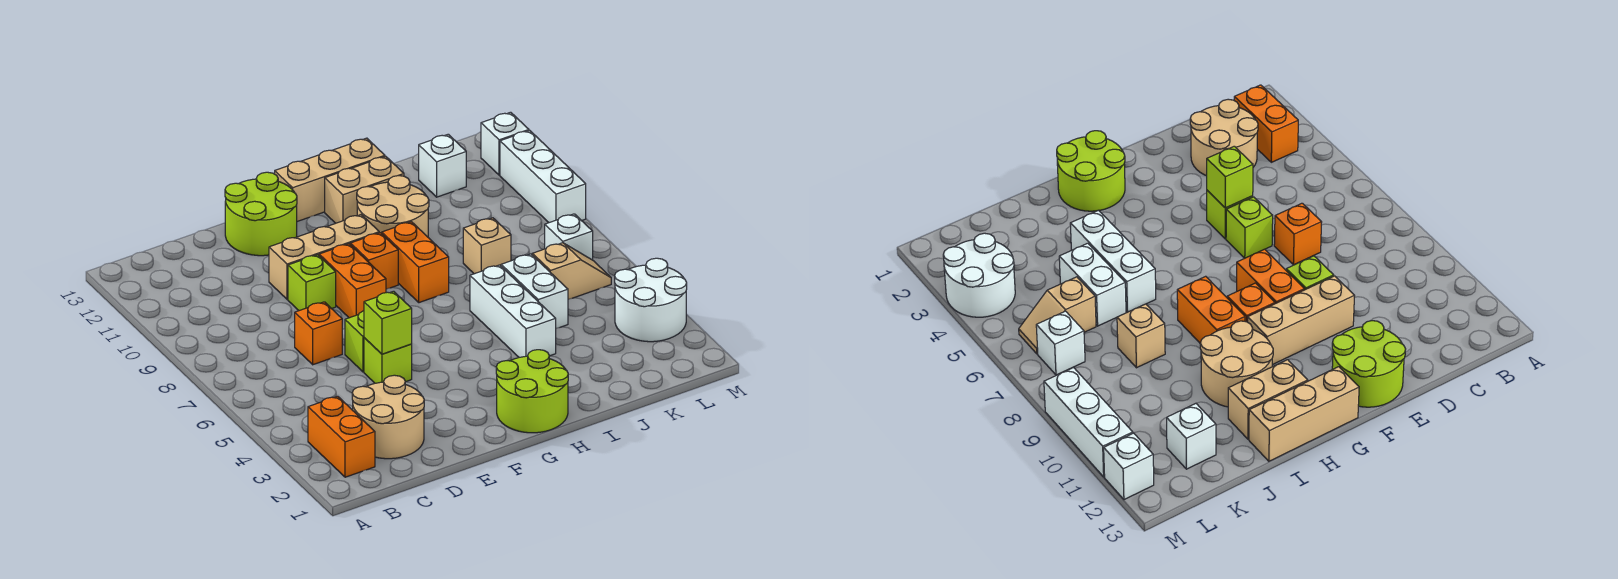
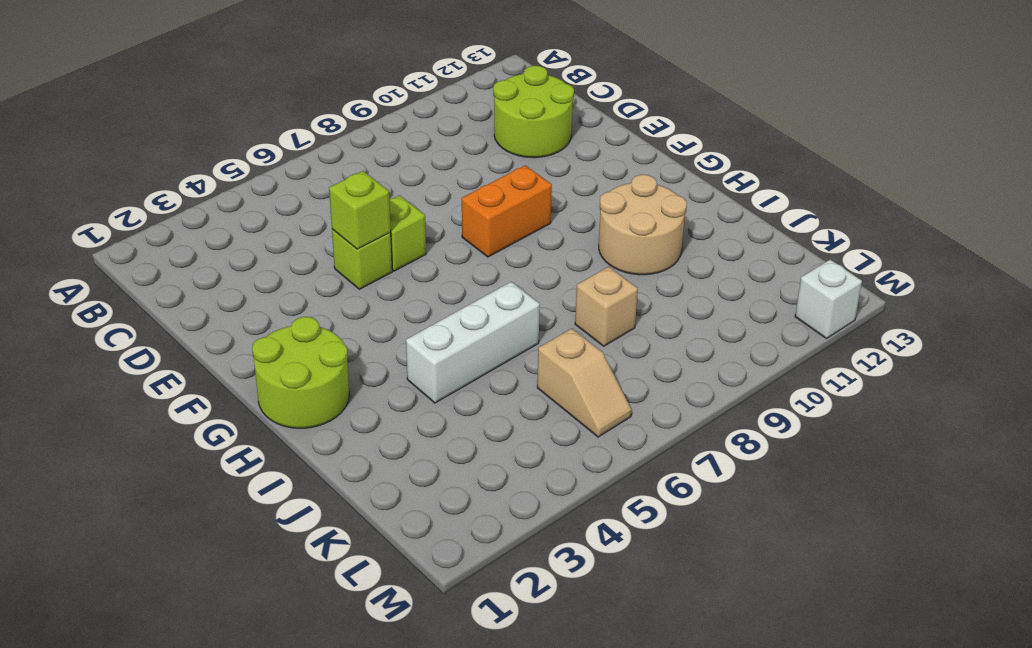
lime round brick C11:D12 level 1 -> lime round brick E12:F13 level 1
none -> orange brick B2:B3 level 1
none -> tan round brick C2:D3 level 1
none -> orange brick D7 level 1

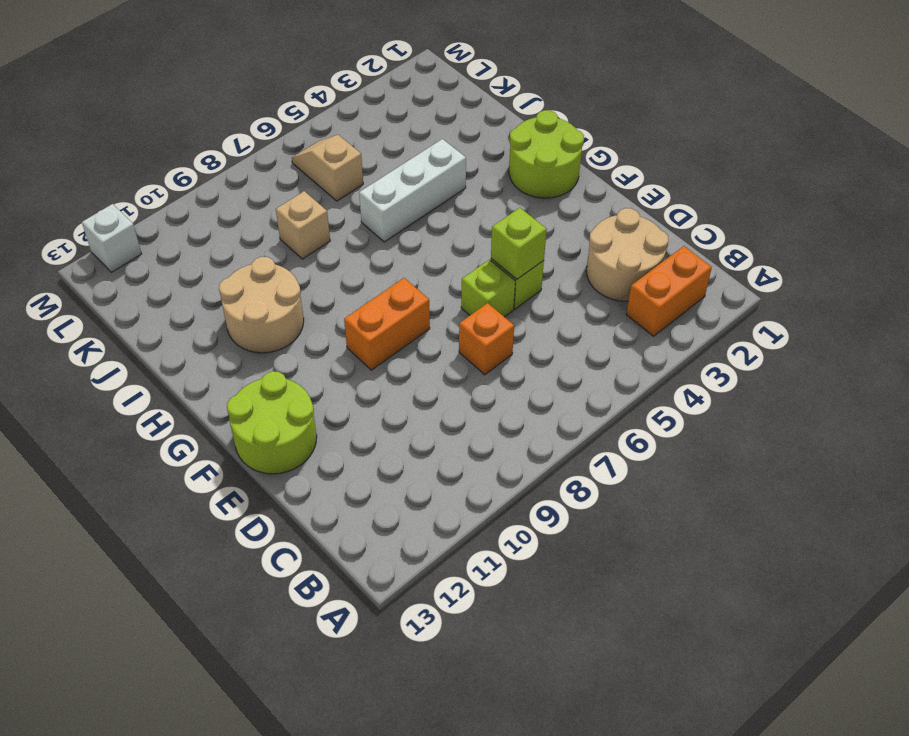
none -> lime brick E9 level 1
none -> tan brick E10:G10 level 1
none -> orange brick G9 level 1

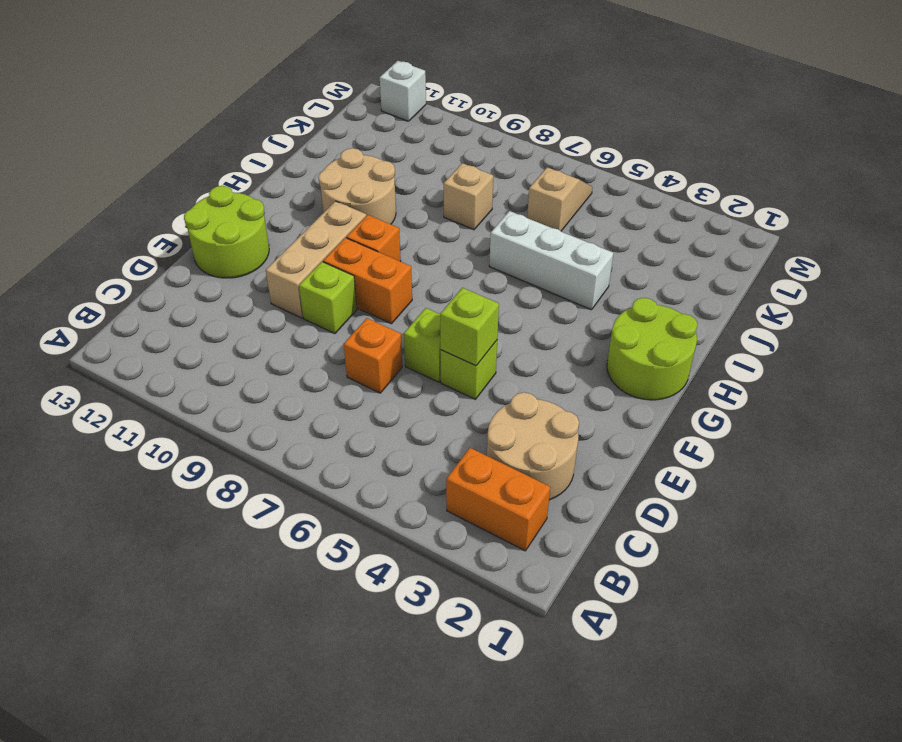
none -> tan brick G13:I13 level 1
none -> orange brick H8:H9 level 1
none -> tan brick H12:I12 level 1

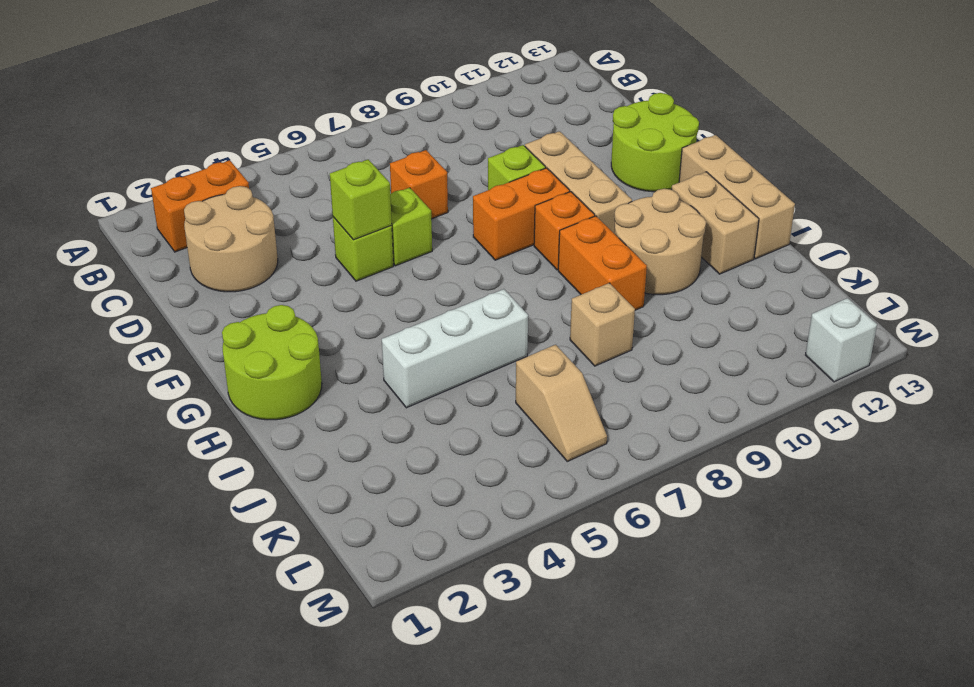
orange brick H9:I9 level 1 -> orange brick H8:H9 level 1
none -> white brick J5:J6 level 1
none -> white brick K12 level 1
none -> white round brick L3:M4 level 1

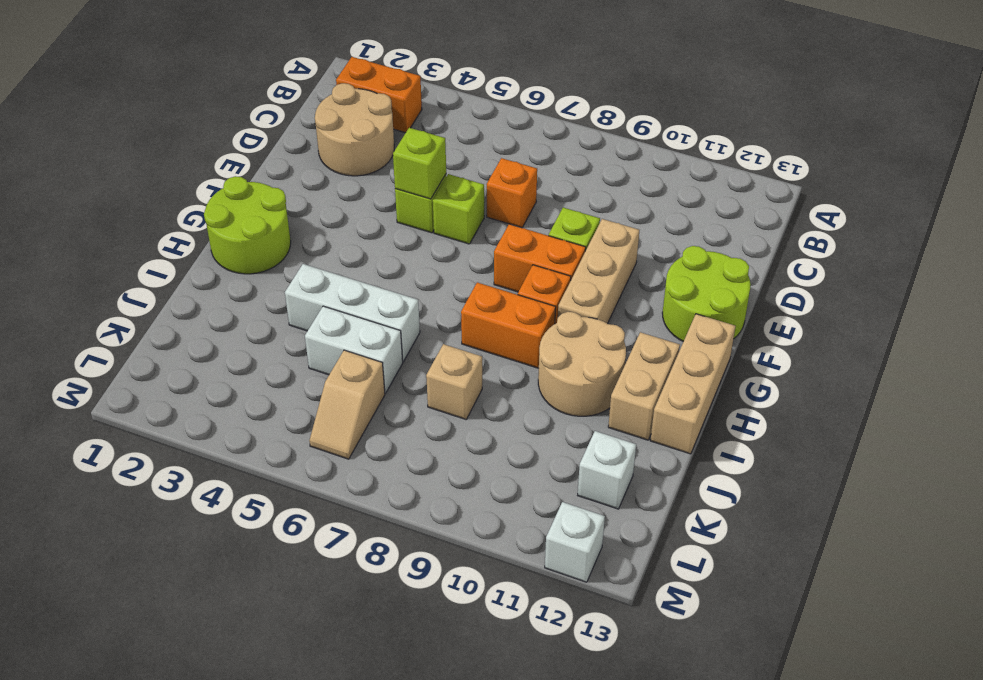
none -> white round brick L3:M4 level 1
none -> white brick L7 level 1
none -> white brick M9:M11 level 1

